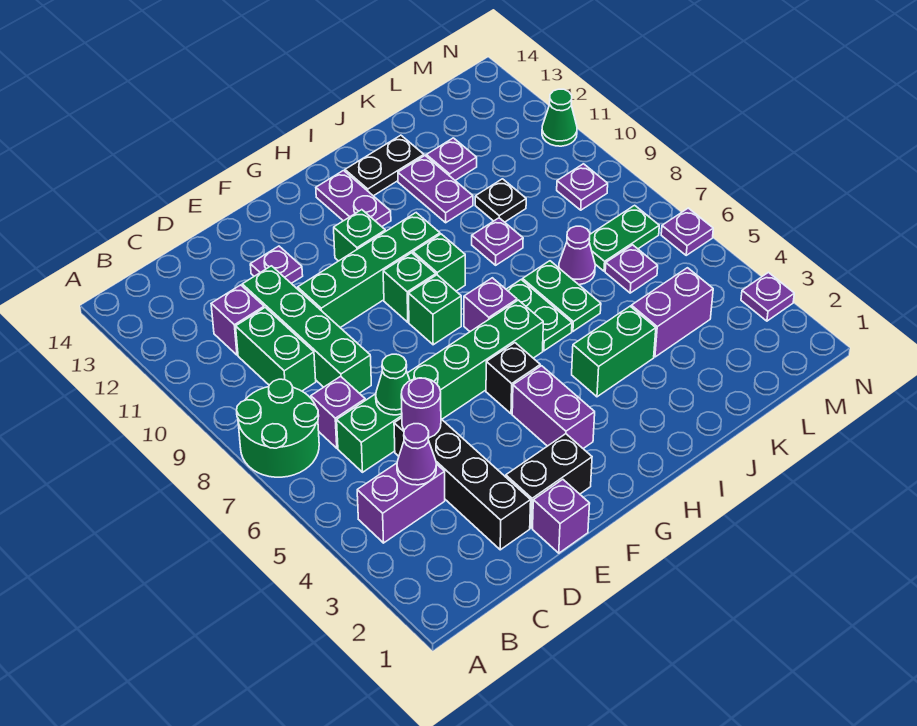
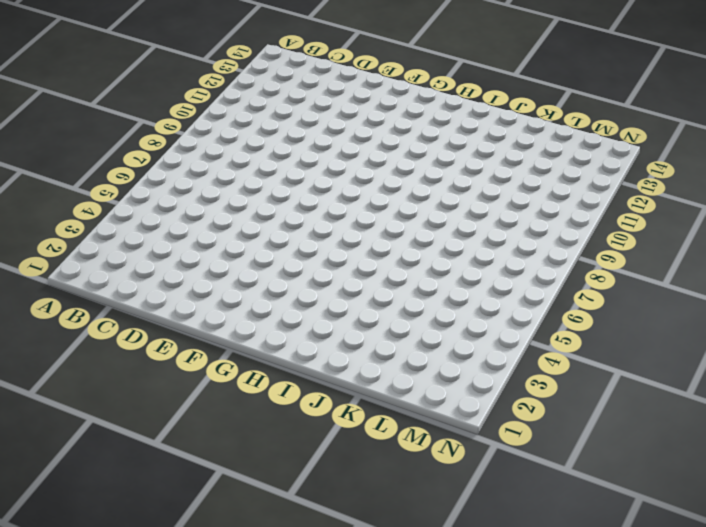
none -> green round brick A7:B8 level 1
none -> purple brick B4:C4 level 1
none -> green brick C6:H6 level 1
none -> purple brick C7 level 1

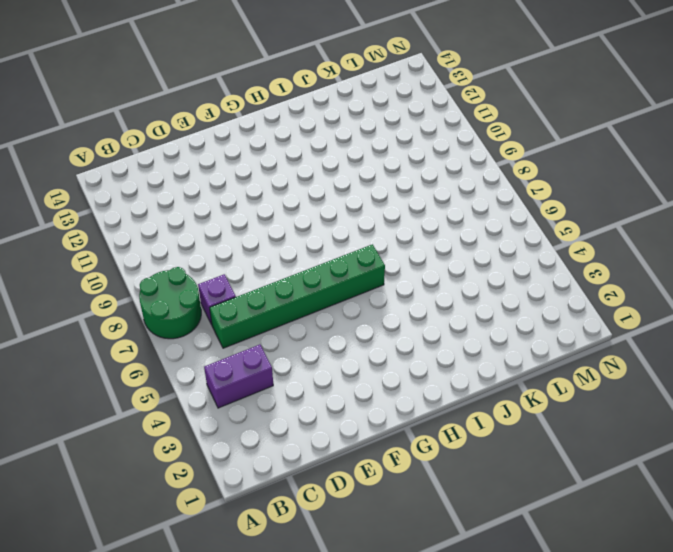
none -> green brick C9:C10 level 1
none -> purple brick C11 level 1
none -> black brick D2:D5 level 1
none -> green brick D8:D11 level 1

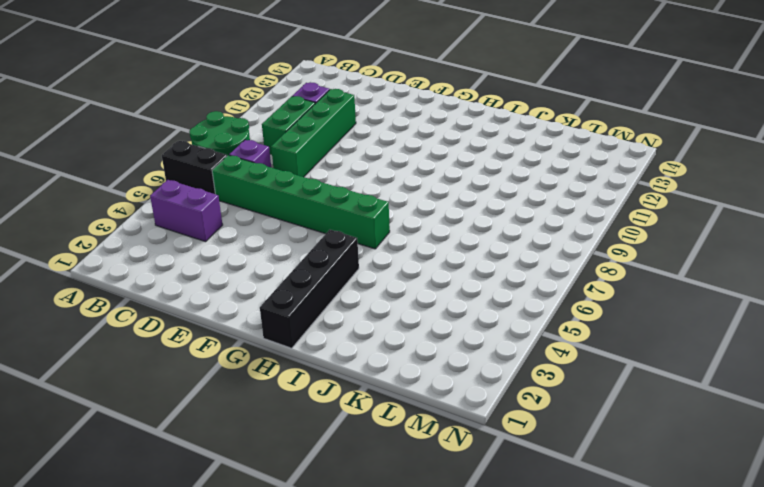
black brick A6:B6 level 1 -> black brick E2:F2 level 1
black brick H1:H4 level 1 -> black brick D2:D5 level 1
none -> purple brick E1 level 1
none -> green brick E10:H10 level 1
none -> purple plate E12 level 1
none -> purple brick G3:G4 level 1

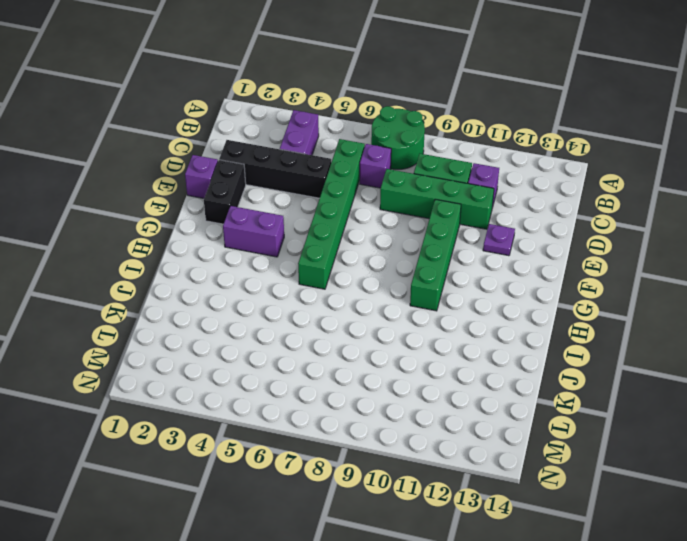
none -> black brick G5 level 1
none -> green brick G8 level 1
none -> green brick G9 level 1
none -> green brick G11 level 1

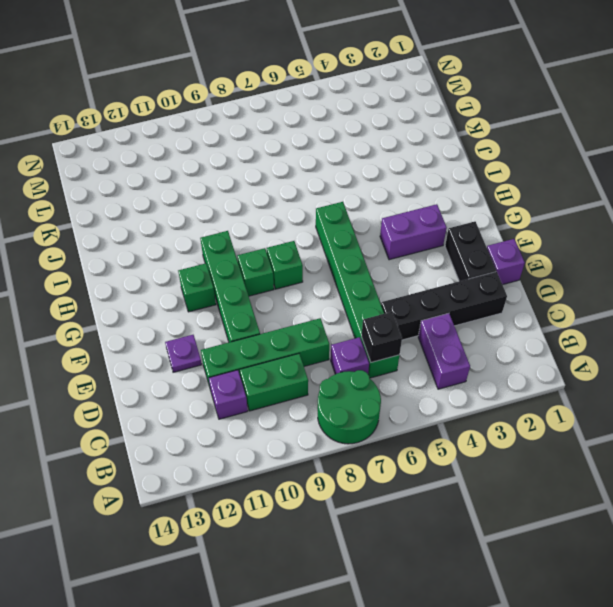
black brick C6 level 2 -> black brick G5 level 1
none -> purple brick H7 level 1
none -> green brick H9 level 1
none -> purple plate H12:H13 level 1
none -> green brick I4:J4 level 1

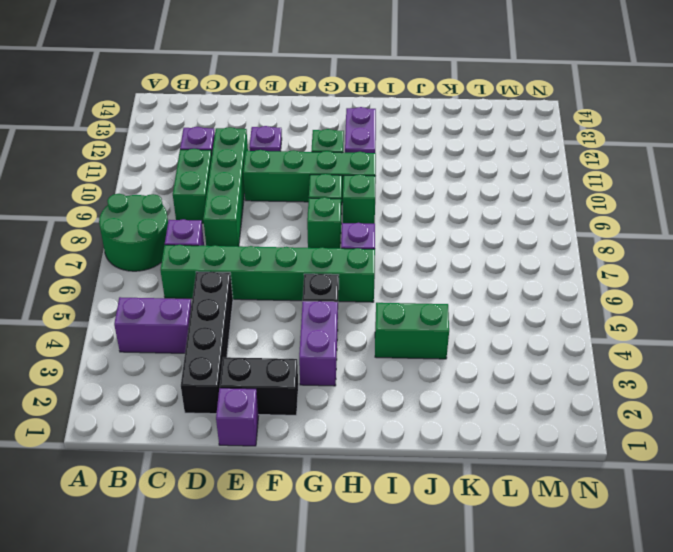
none -> green plate I6:I7 level 1
none -> black plate I13:J13 level 1
none -> green plate J6:J7 level 1
none -> purple plate J9 level 1

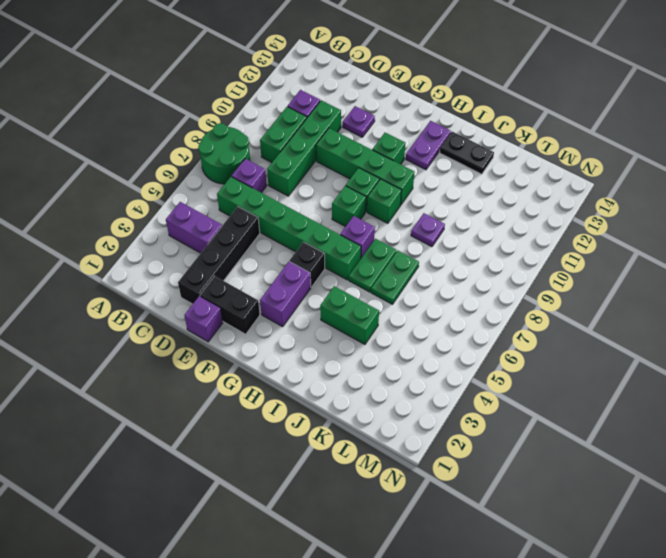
none -> purple plate J11:J12 level 1
none -> purple brick K4:L4 level 1
none -> purple cone K7 level 1
none -> black plate K10 level 1

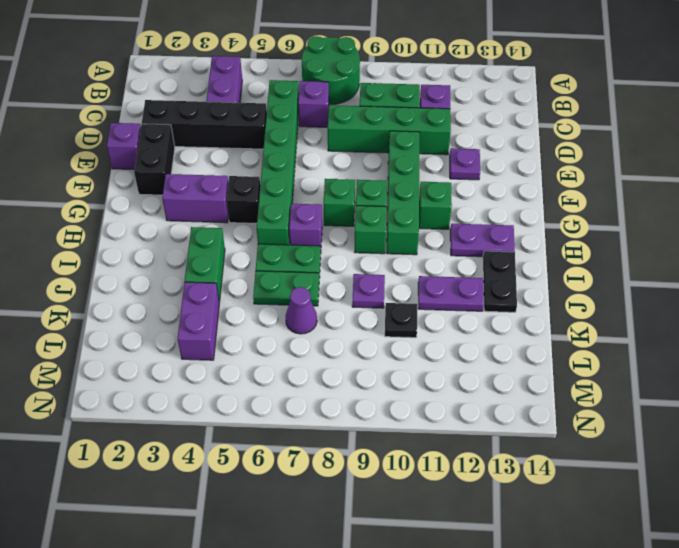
none -> purple plate K12 level 1
none -> purple plate L6 level 1
none -> green plate L7:M7 level 1
none -> purple plate M9 level 1

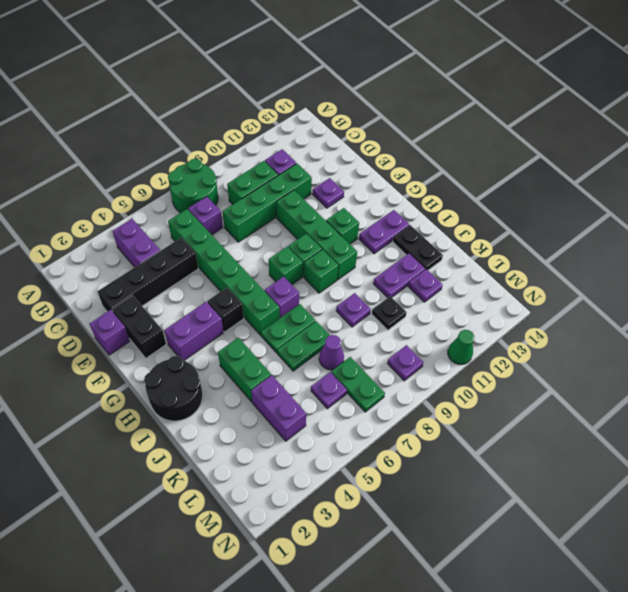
black round brick H1:I2 level 1 -> none
none -> purple plate N3 level 1
none -> purple plate N6 level 1
none -> purple cone C4 level 2
none -> purple round brick D5 level 2

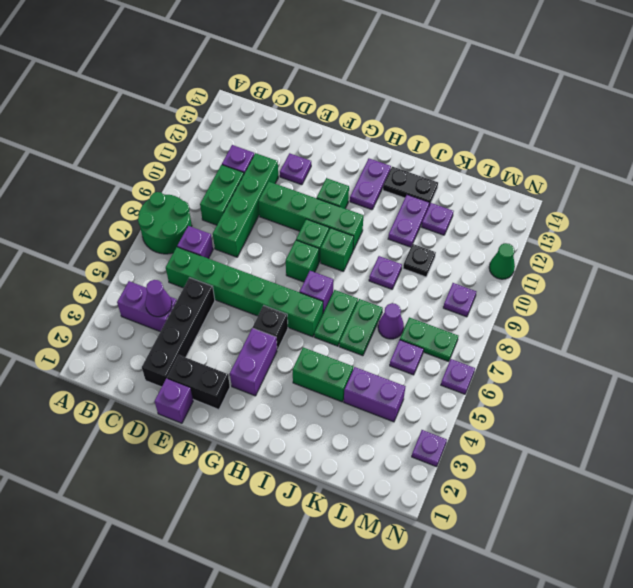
none -> purple round brick D5 level 2
none -> green cone D6 level 2

